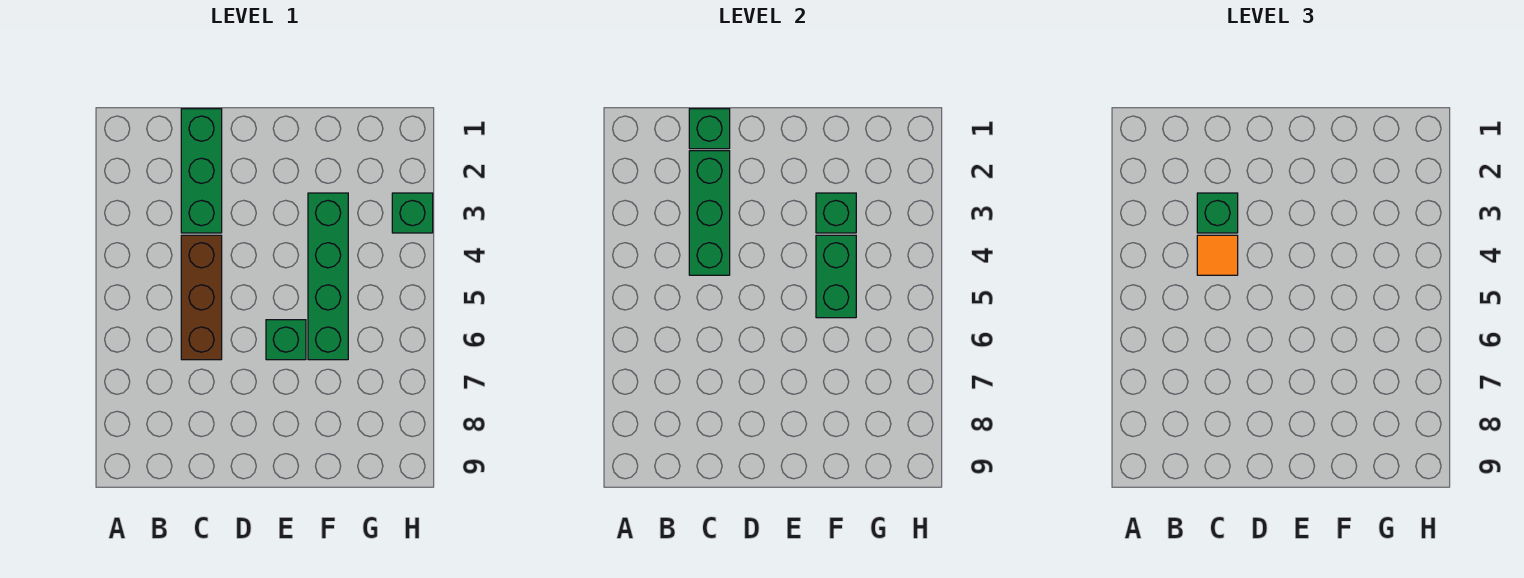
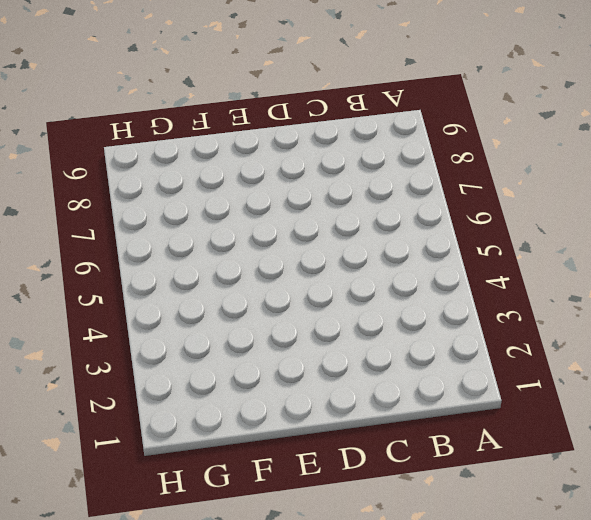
none -> green brick C1:C3 level 1
none -> brown brick C4:C6 level 1

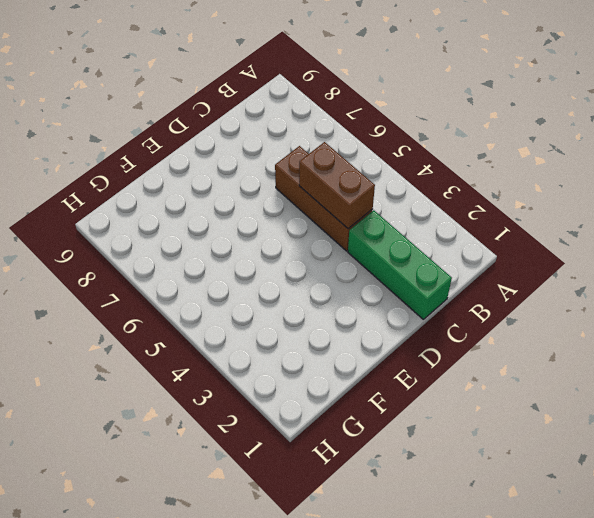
brown brick C4:C5 level 2 -> green brick C2:C4 level 2
none -> green brick E6 level 1
none -> green brick F3:F6 level 1

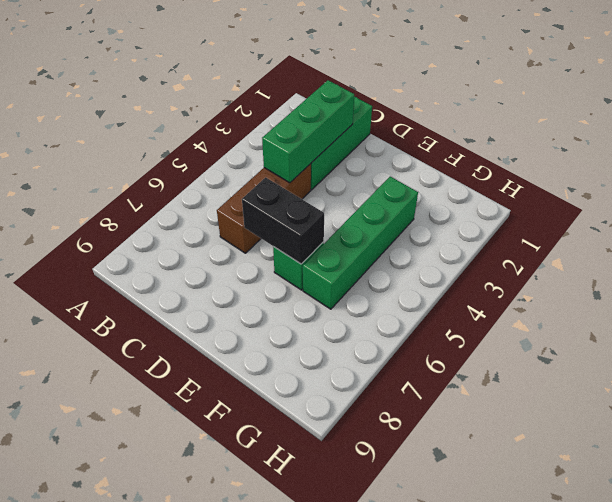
black brick D6:E6 level 2 -> none
none -> green brick H3 level 1
none -> green brick C1 level 2

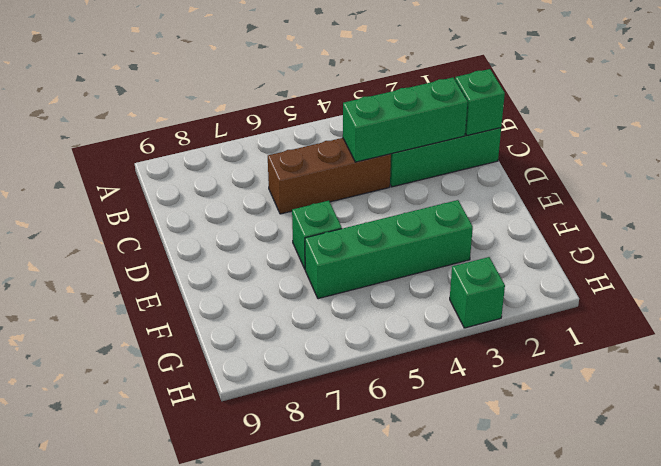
none -> green brick F3 level 2
none -> green brick F4:F5 level 2

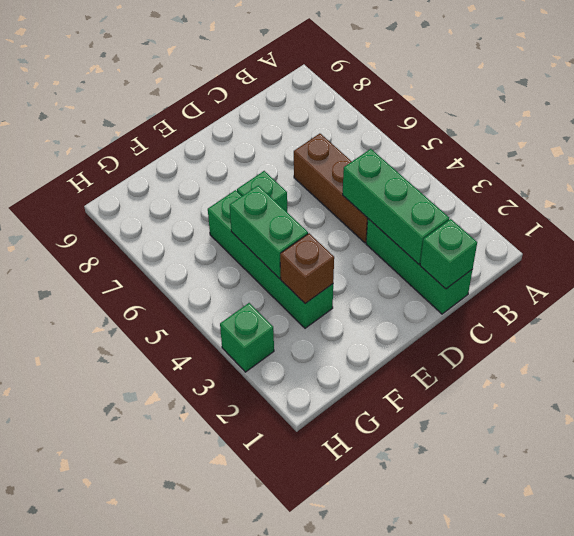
brown brick F3 level 2 -> green brick F3 level 2
none -> green brick C3 level 3
none -> orange tile C4 level 3

